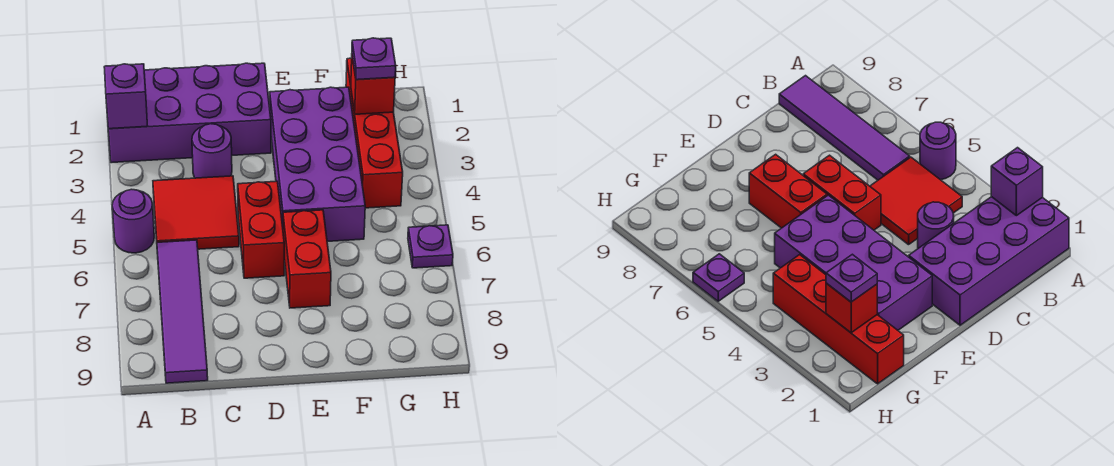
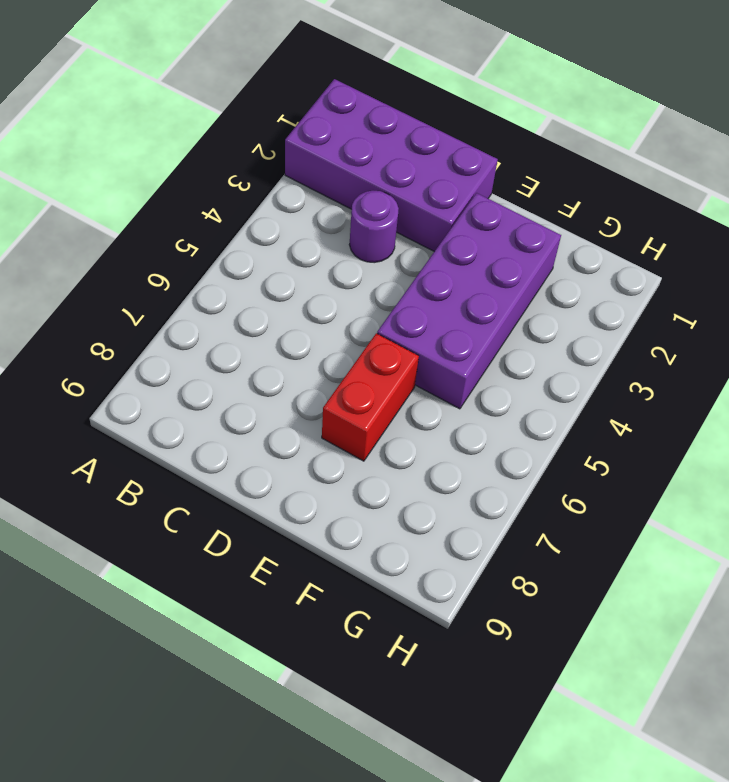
none -> purple round brick A5 level 1
none -> red tile B4:C5 level 1
none -> purple tile B6:B9 level 1

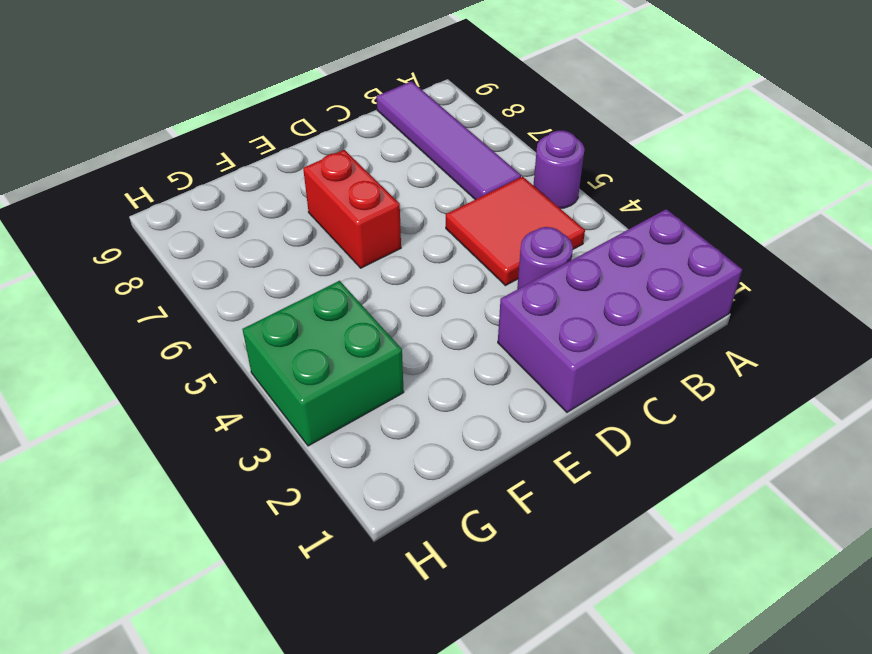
green brick G3:H4 level 1 -> red brick G1:G4 level 1
none -> red brick D5:D6 level 1
none -> purple brick E2:F5 level 1
none -> purple plate H6 level 1

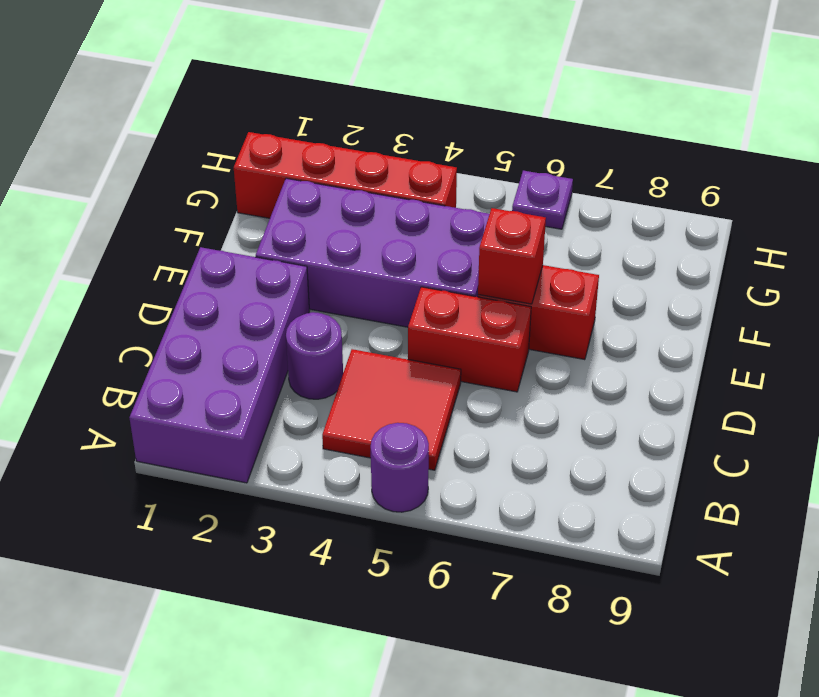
red brick E6 level 2 -> red brick G2 level 2
none -> purple tile B6:B9 level 1
none -> purple brick A2 level 2
none -> purple plate G2 level 3

